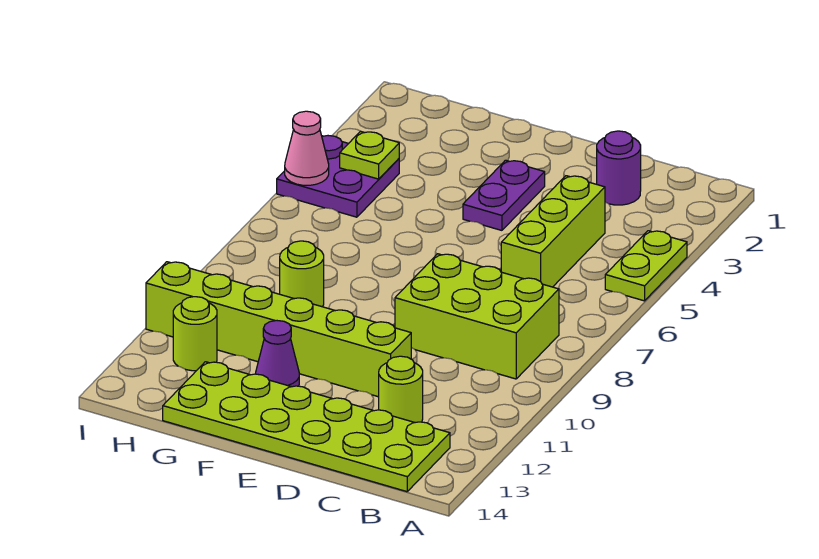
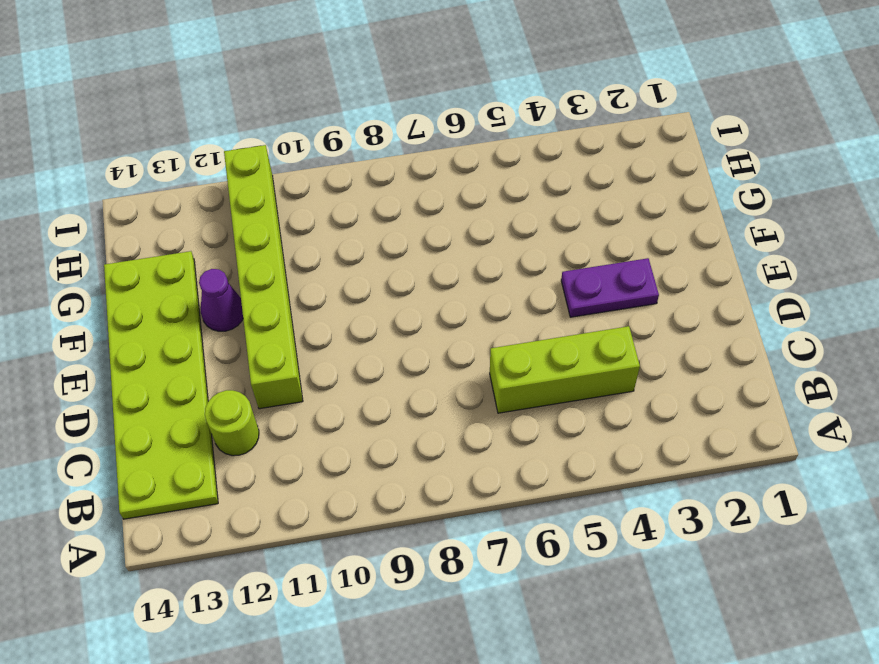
none -> lime plate A4:A5 level 1
none -> lime brick B8:D9 level 1
none -> purple round brick C2 level 1

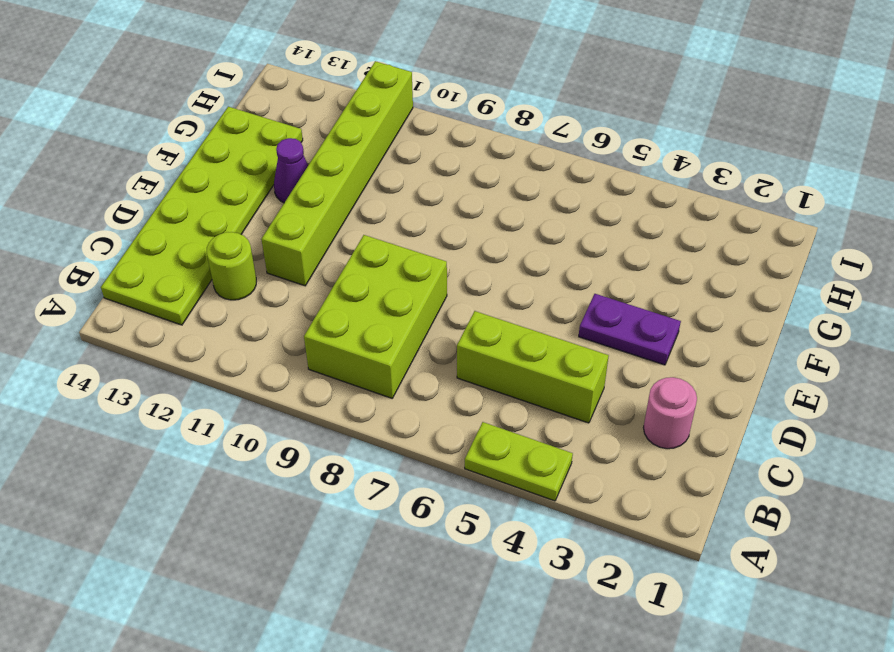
pink round brick C2 level 1 -> purple round brick C2 level 1
none -> lime round brick G9 level 1
none -> purple plate H4:I5 level 1
none -> lime round brick H12 level 1

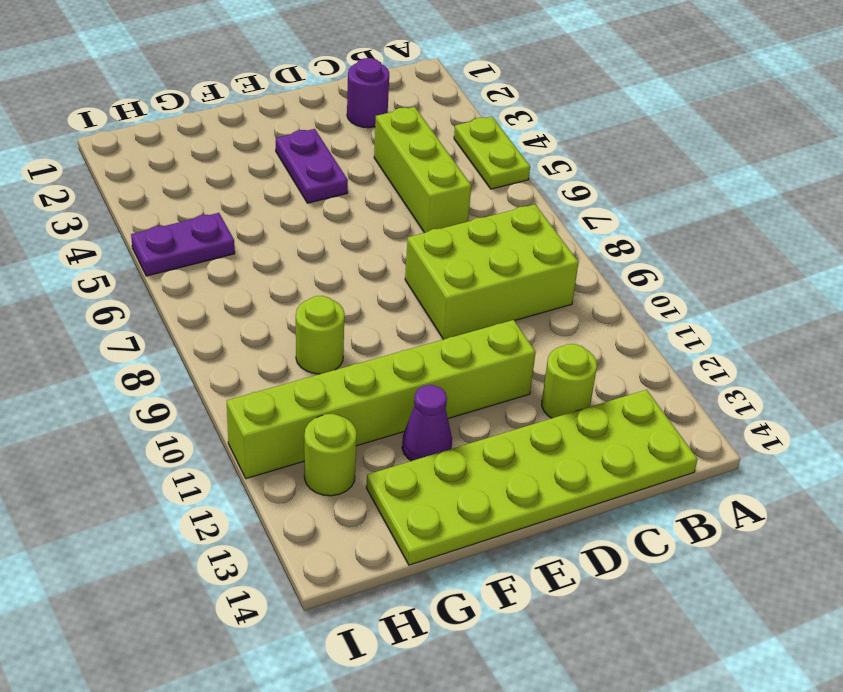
purple plate H5:I5 level 1 -> purple plate H4:I5 level 1
none -> lime plate H4 level 2
none -> pink cone I5 level 2

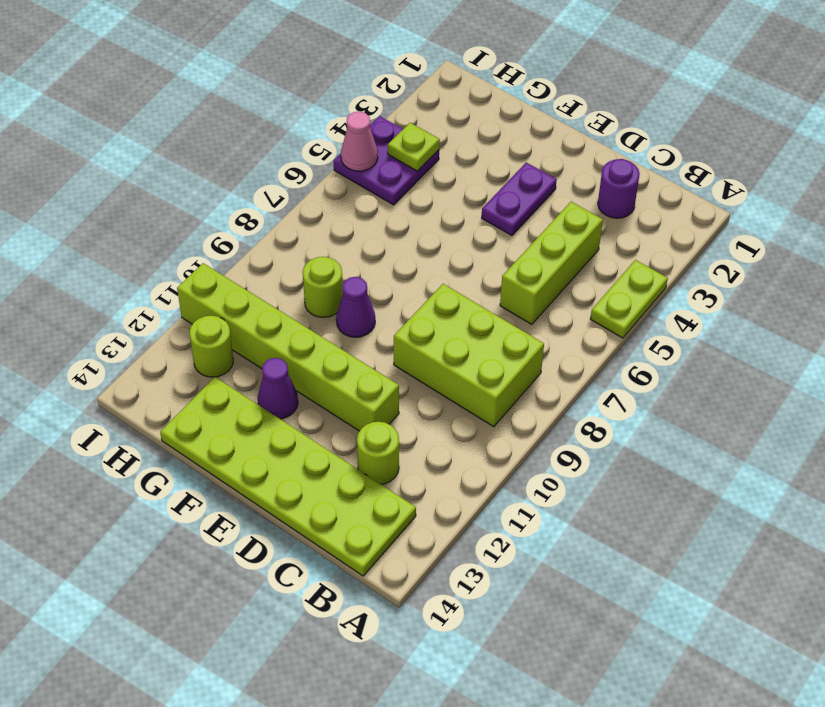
purple cone F9 level 1 -> none

